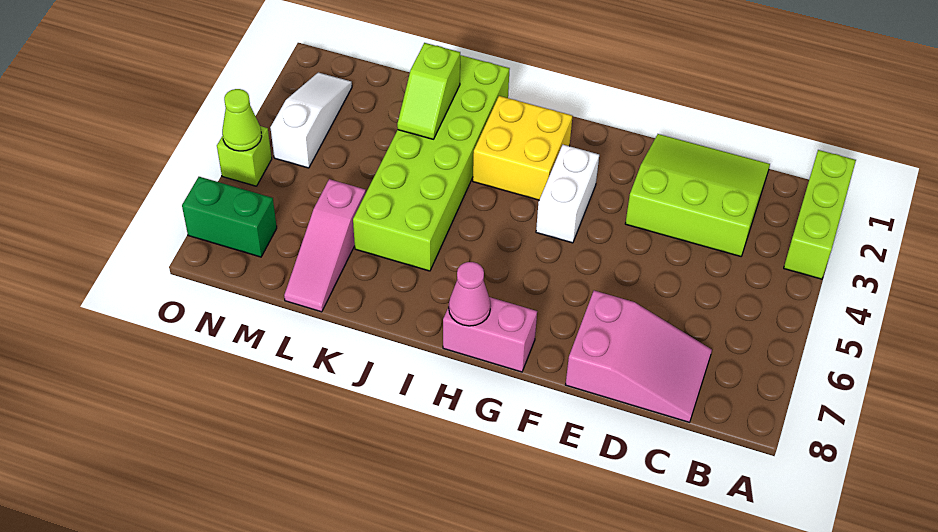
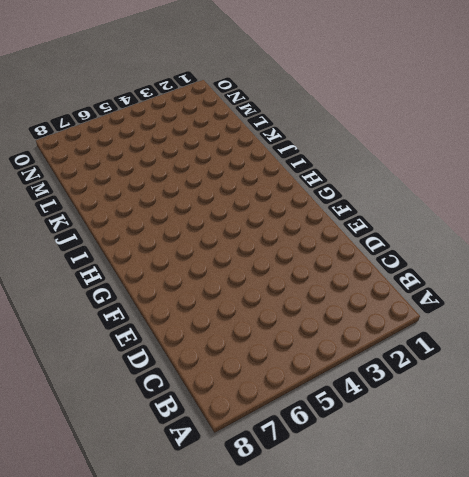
none -> lime brick A1:A3 level 1
none -> lime slope C1:E3 level 1 top 3
none -> pink slope C7:E8 level 1 top E

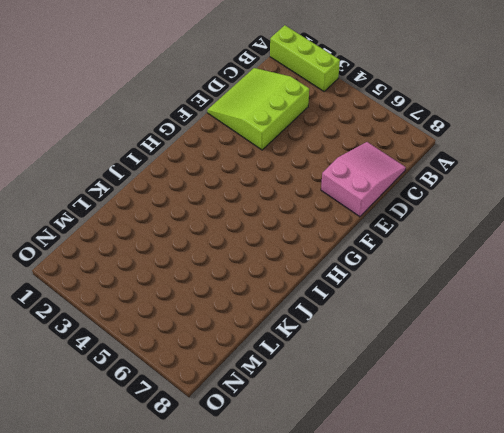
none -> white brick G3:G4 level 1
none -> pink brick G8:H8 level 1
none -> yellow brick H2:I3 level 1

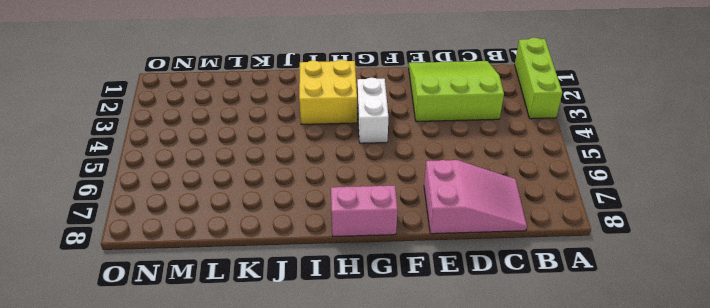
none -> lime brick J1:K6 level 1
none -> pink slope L6:L8 level 1 top 6
none -> white slope N2:N4 level 1 top 4

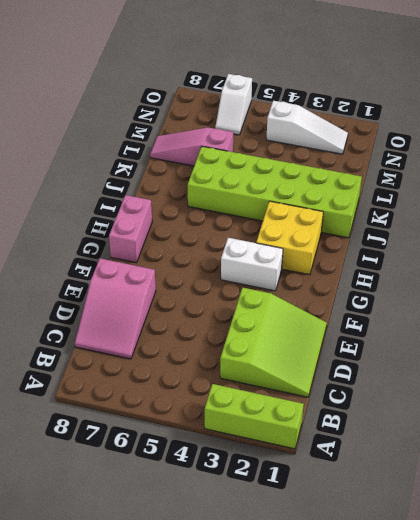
white slope N6:O6 level 1 top O -> none
none -> green brick N7:O7 level 1
none -> lime brick O5 level 1
none -> pink cone H8 level 2

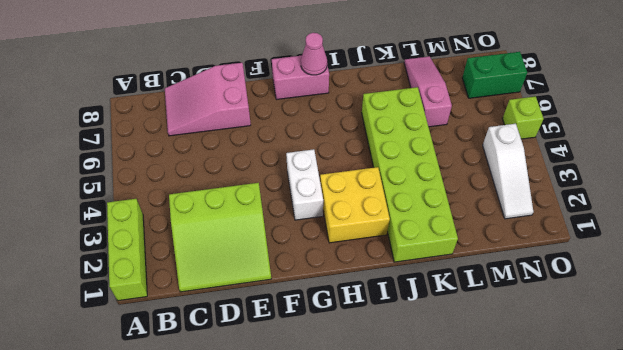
none -> lime slope K2:K3 level 2 top 2
none -> lime cone O5 level 2

